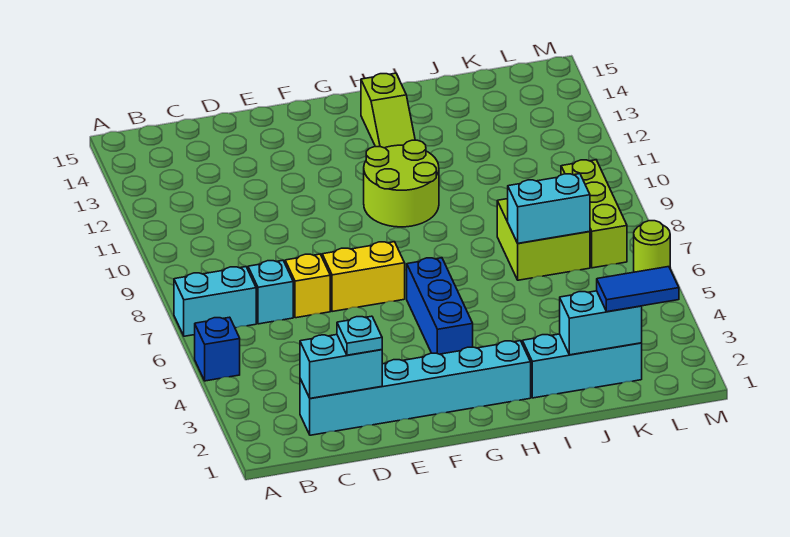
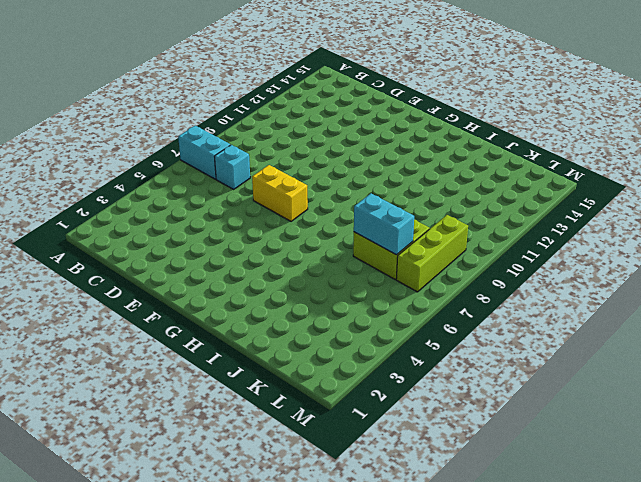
none -> blue brick A5 level 1
none -> cyan brick C2:H2 level 1
none -> yellow brick D7 level 1

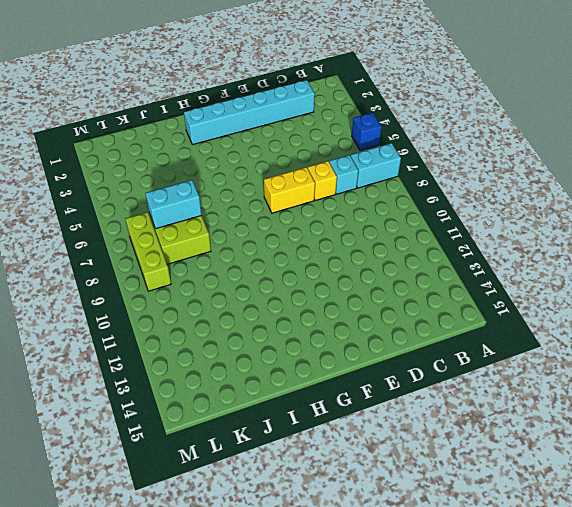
none -> blue brick G4:G6 level 1
none -> lime round brick G10:H11 level 1
none -> lime slope H13:H14 level 1 top 14

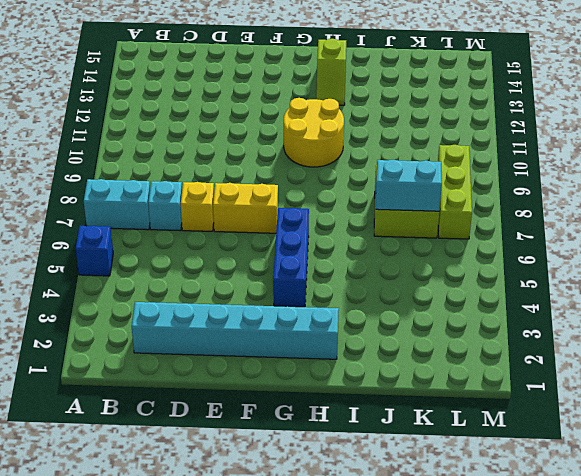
yellow round brick G10:H11 level 1 -> lime round brick G10:H11 level 1
none -> cyan brick I2:K2 level 1
none -> lime round brick M6 level 1
none -> cyan brick C2:D2 level 2

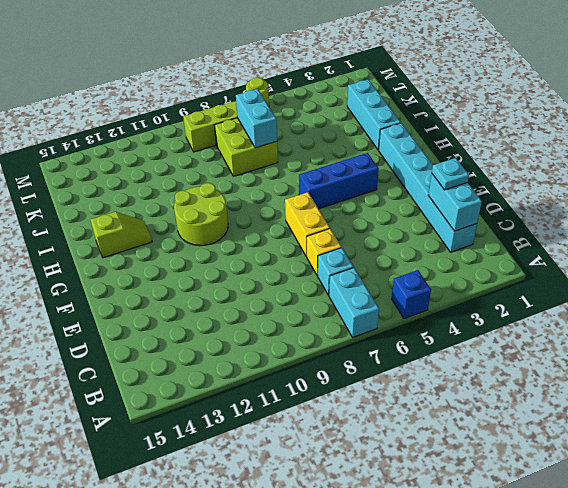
none -> cyan brick J2:K2 level 2
none -> blue tile K2:L2 level 3

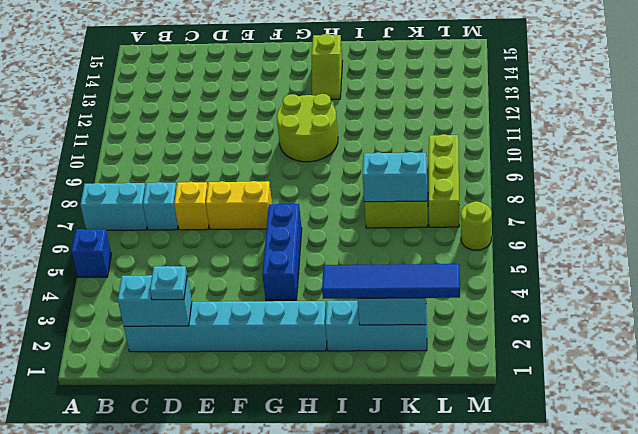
blue tile I2:L2 level 3 -> blue tile K2:L2 level 3

